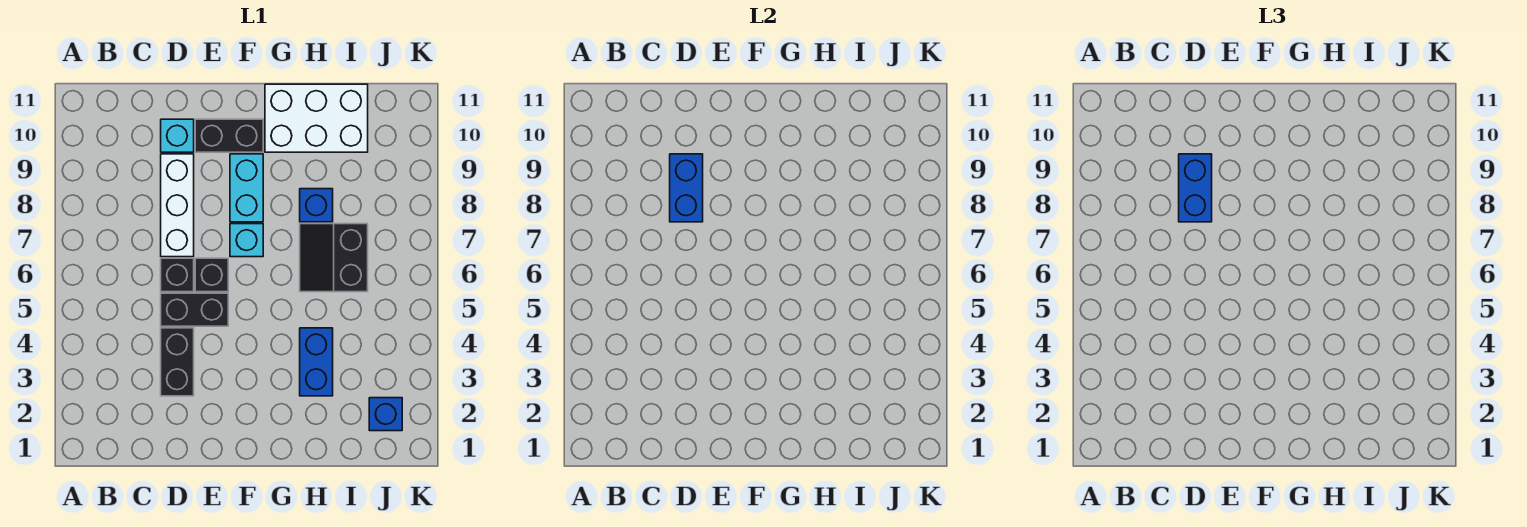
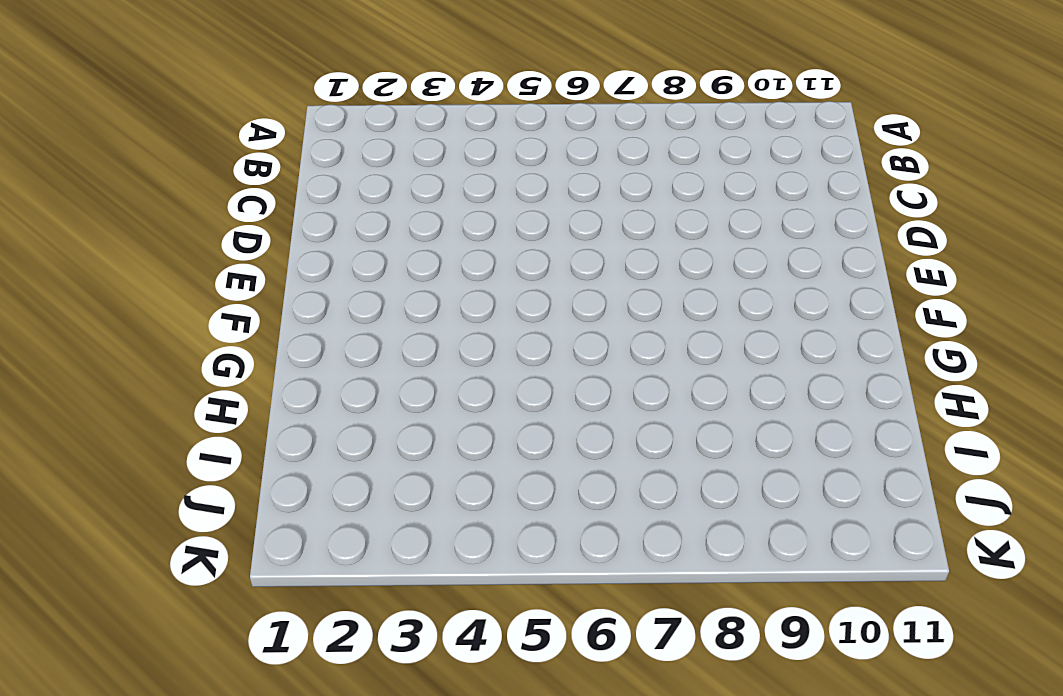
none -> black brick D3:D4 level 1
none -> black brick D5:E5 level 1
none -> black brick D6 level 1

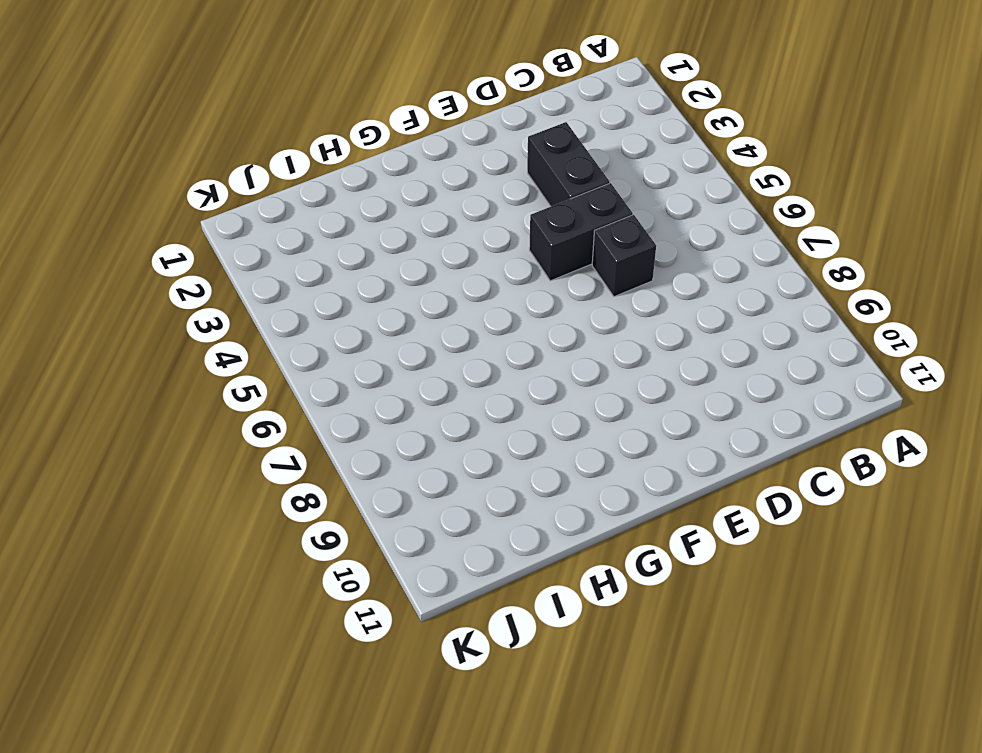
none -> white brick D7:D9 level 1
none -> cyan brick D10 level 1
none -> black brick E6 level 1

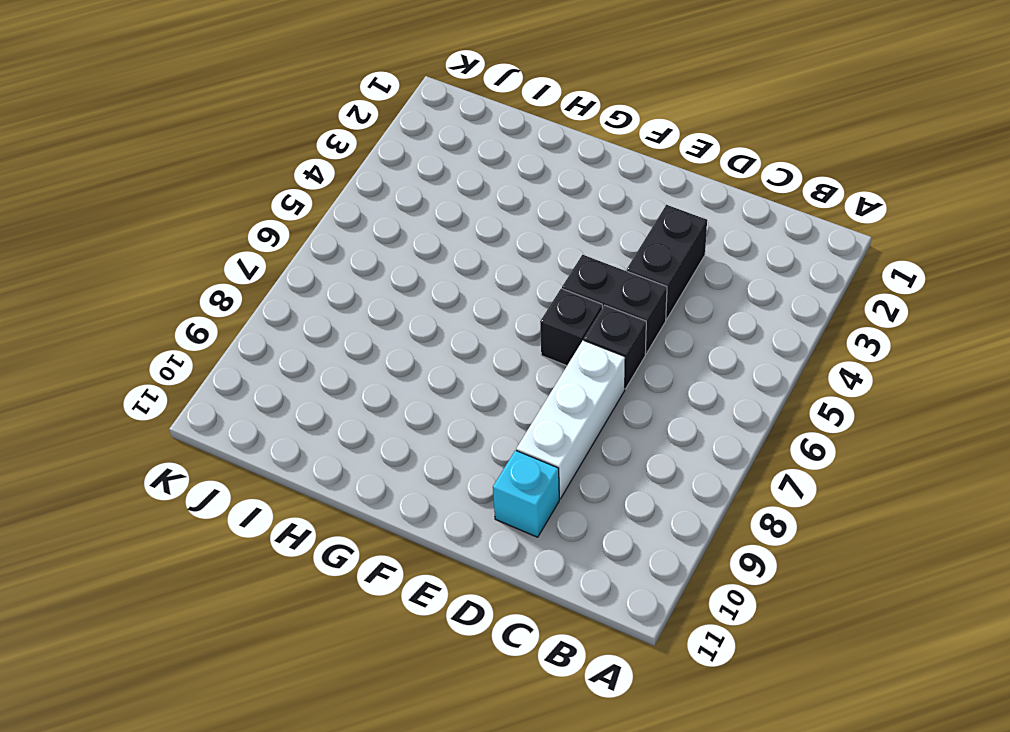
none -> black brick E10:F10 level 1
none -> cyan brick F7 level 1
none -> cyan brick F8:F9 level 1

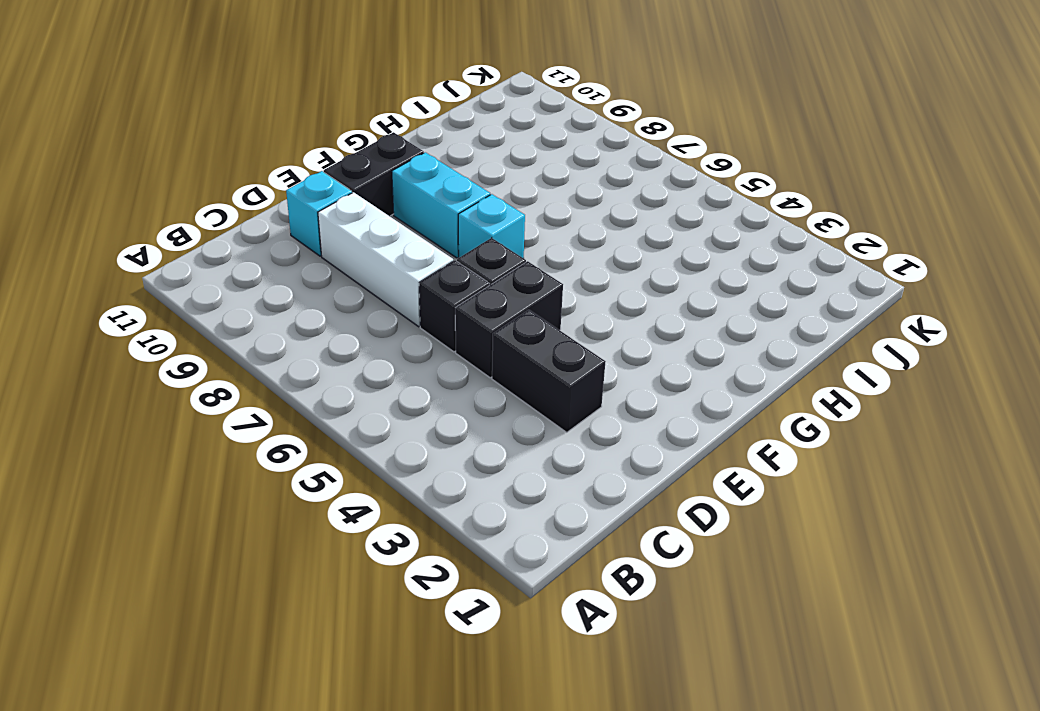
none -> white brick G10:I11 level 1
none -> blue brick H3:H4 level 1
none -> black slope H6:I7 level 1 top I

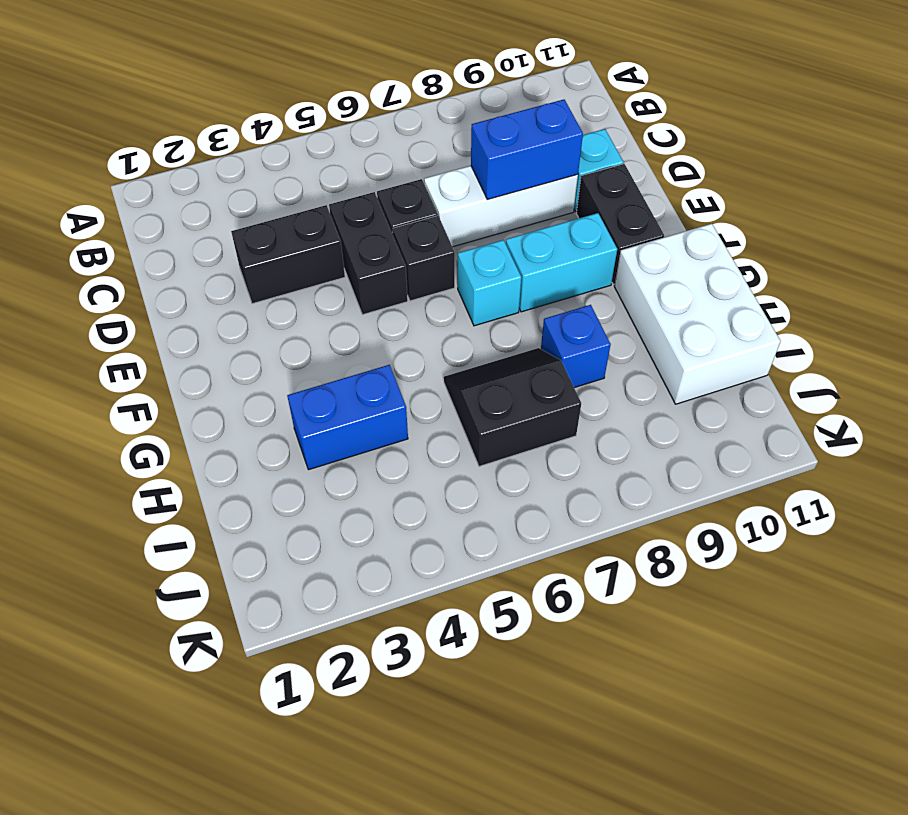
none -> blue brick J2 level 1
none -> blue brick D8:D9 level 3

